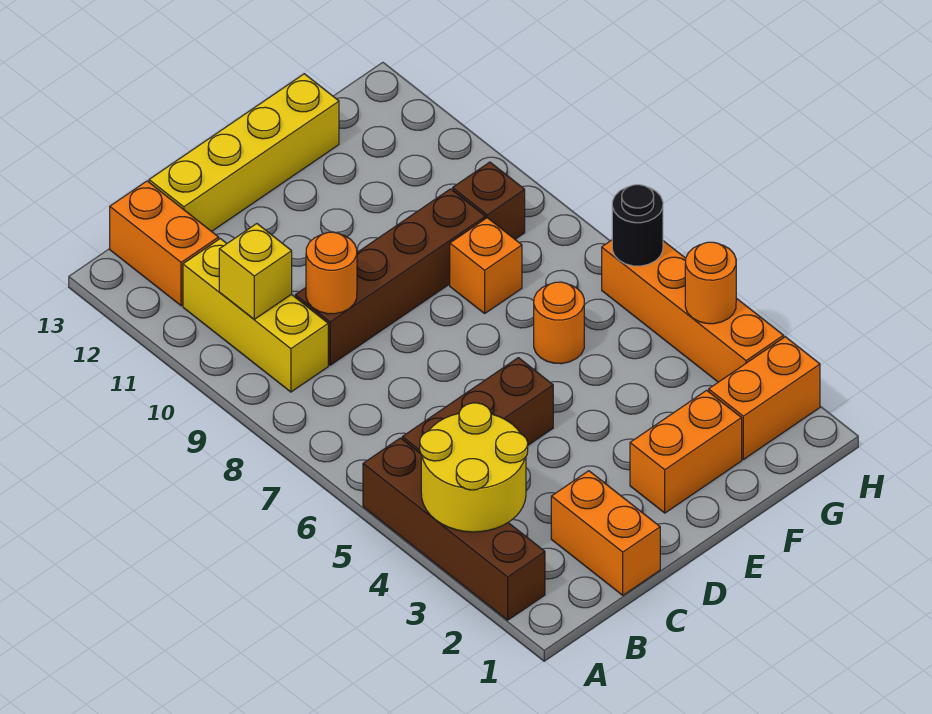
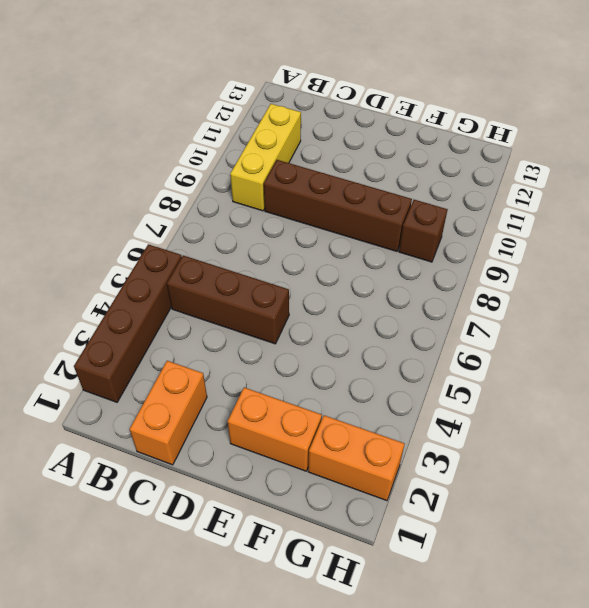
none -> orange brick B12:B13 level 1
none -> yellow brick C13:F13 level 1
none -> orange round brick F6 level 1

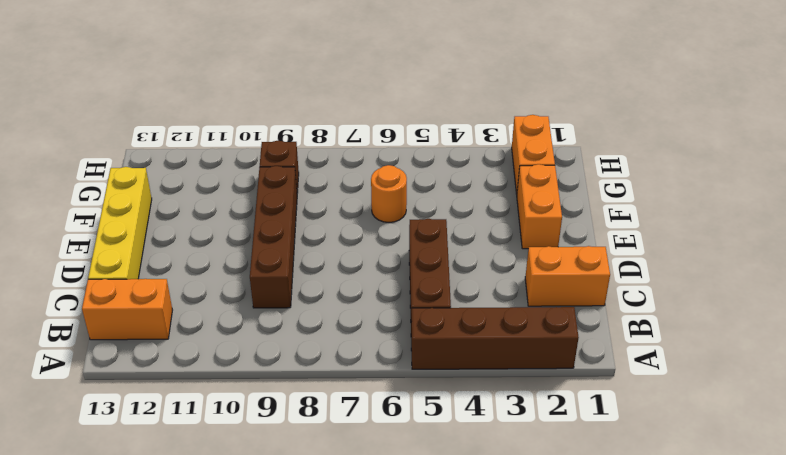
none -> yellow brick B9:B11 level 1
none -> orange brick F8 level 1
none -> orange brick H3:H6 level 1

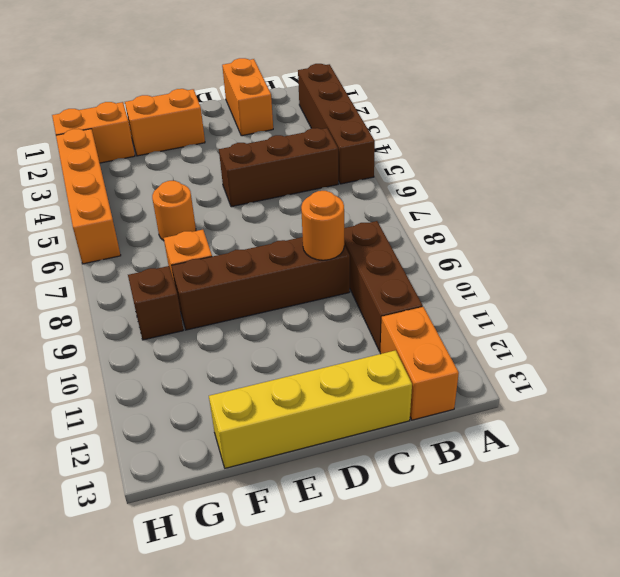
brown brick B9:B11 level 1 -> yellow brick B9:B11 level 1
none -> yellow round brick A3:B4 level 2
none -> yellow brick B10 level 2
none -> orange round brick H4 level 2

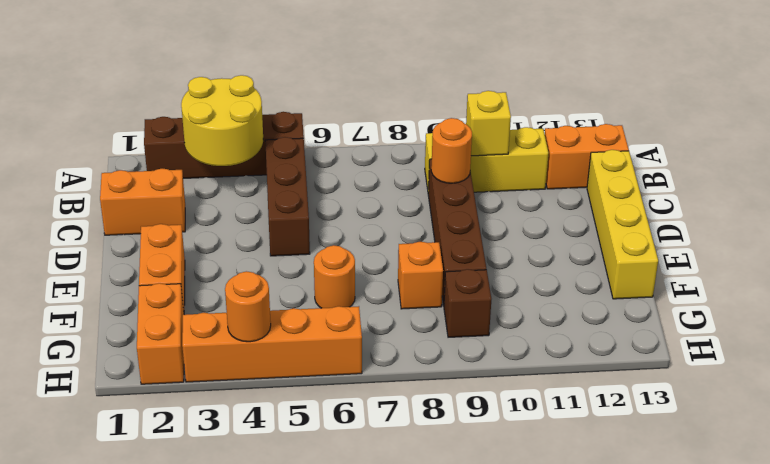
none -> black round brick H6 level 2

